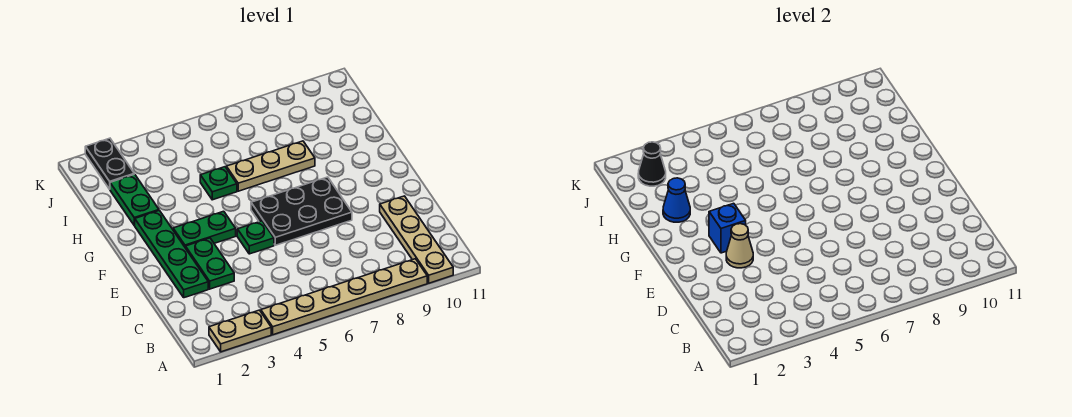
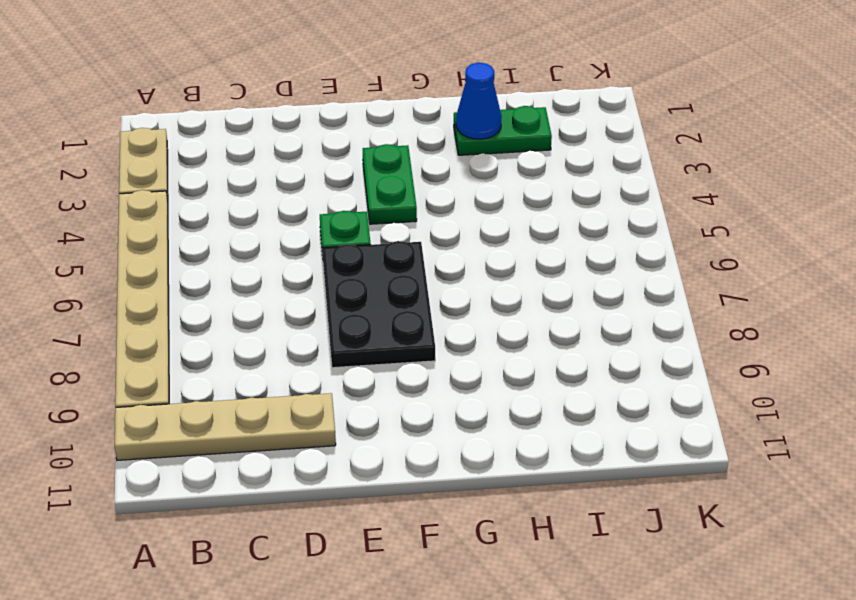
none -> green plate D2:G2 level 1
none -> green plate D3:E3 level 1
none -> green plate H5 level 1

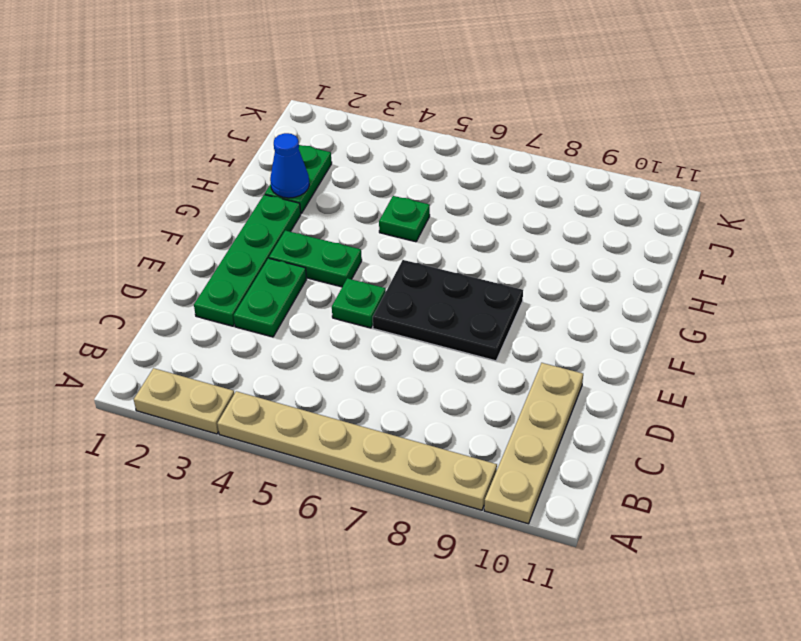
none -> tan plate H6:H8 level 1
none -> black plate J2:K2 level 1
none -> tan cone E3 level 2

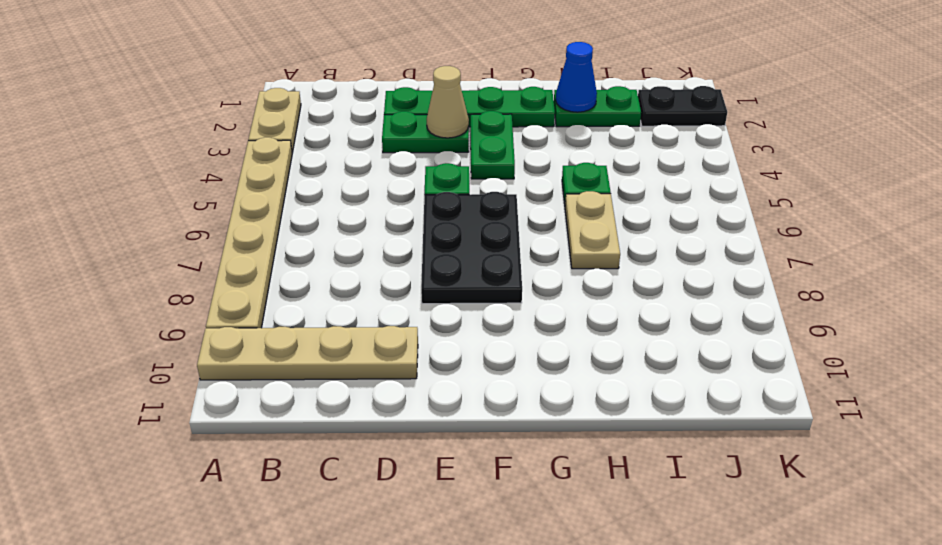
tan plate H6:H7 level 1 -> tan plate H6:H8 level 1
none -> blue brick F3 level 2
none -> black cone J2 level 2

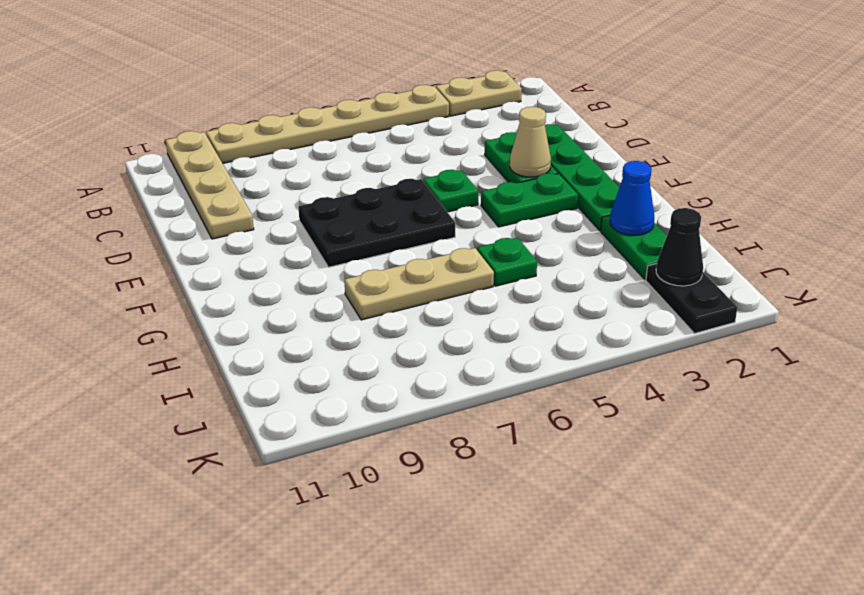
none -> blue brick F3 level 2

